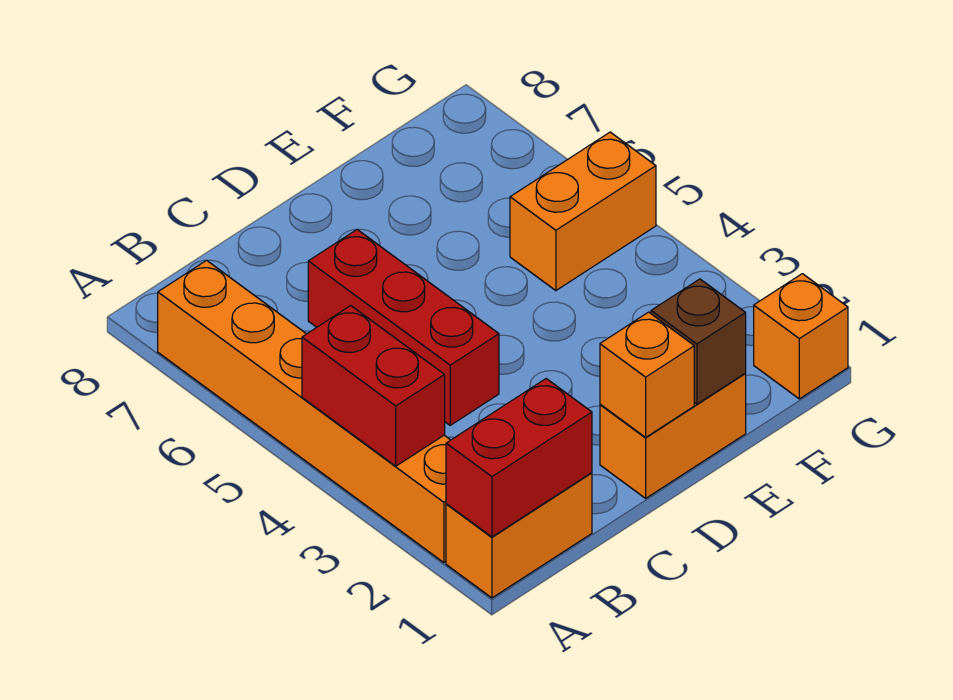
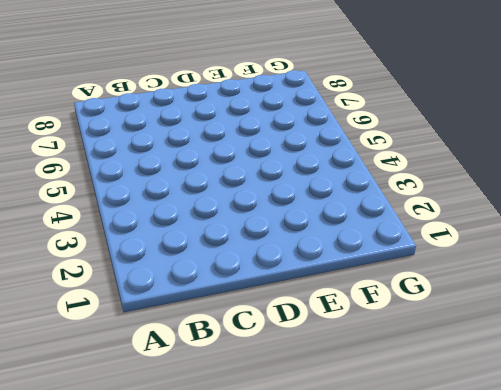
none -> orange brick A1:B1 level 1
none -> orange brick A2:A7 level 1

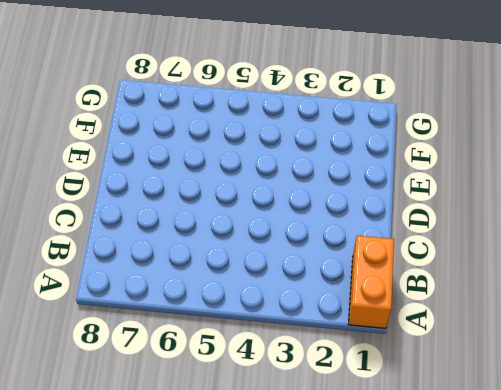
none -> orange brick A2:A7 level 1
none -> red brick C4:C6 level 1

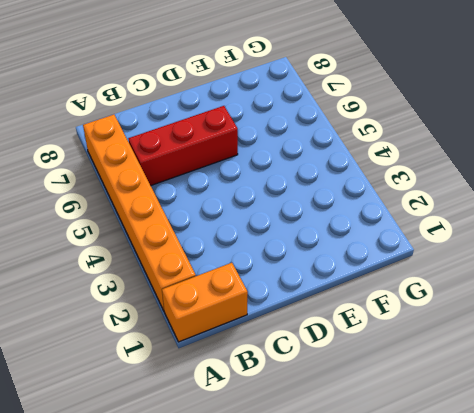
red brick B6:D6 level 1 -> red brick C4:C6 level 1
none -> orange brick D1:E1 level 1
none -> orange brick F5:G5 level 1

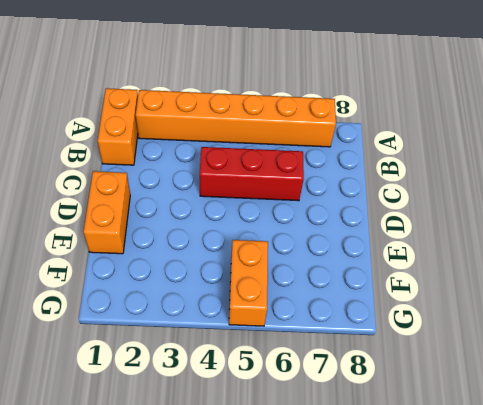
none -> orange brick G1 level 1
none -> red brick A1:B1 level 2

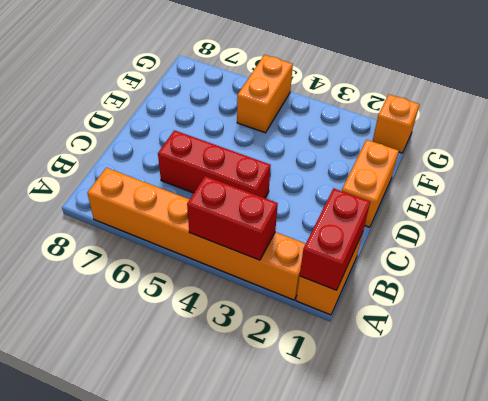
none -> orange brick D1 level 2
none -> brown brick E1 level 2

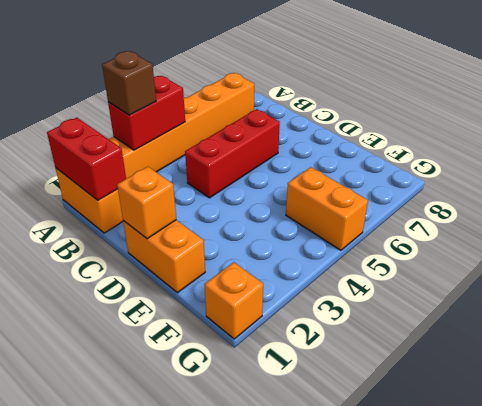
brown brick A3 level 3 -> brown brick E1 level 2

